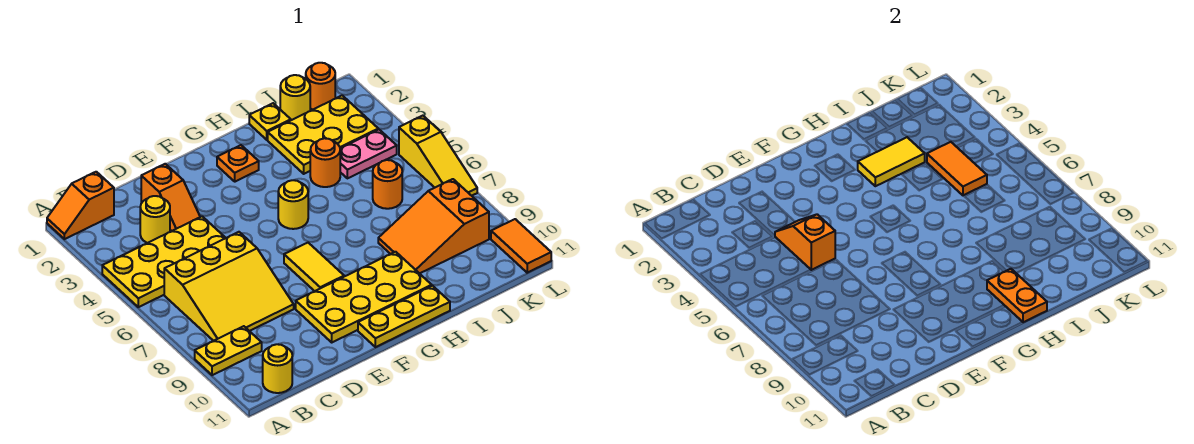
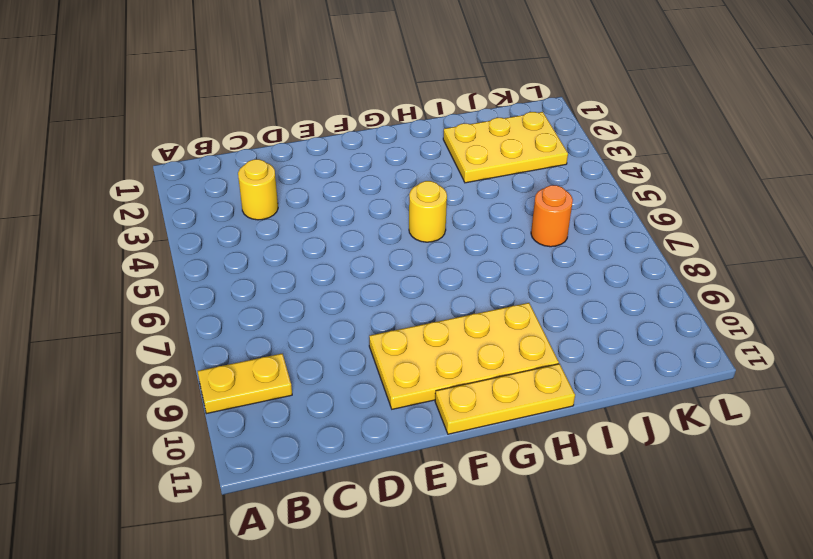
none -> orange slope A1:B1 level 1 top B
none -> yellow plate A4:D5 level 1
none -> yellow slope B6:D8 level 1 top 6

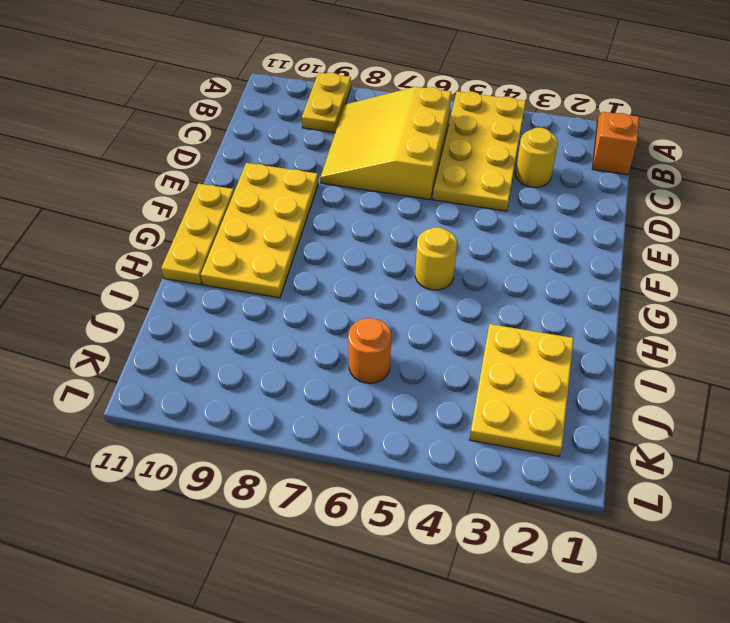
none -> yellow round brick B11 level 1
none -> orange slope D2:D3 level 1 top 2
none -> yellow tile F7:F8 level 1

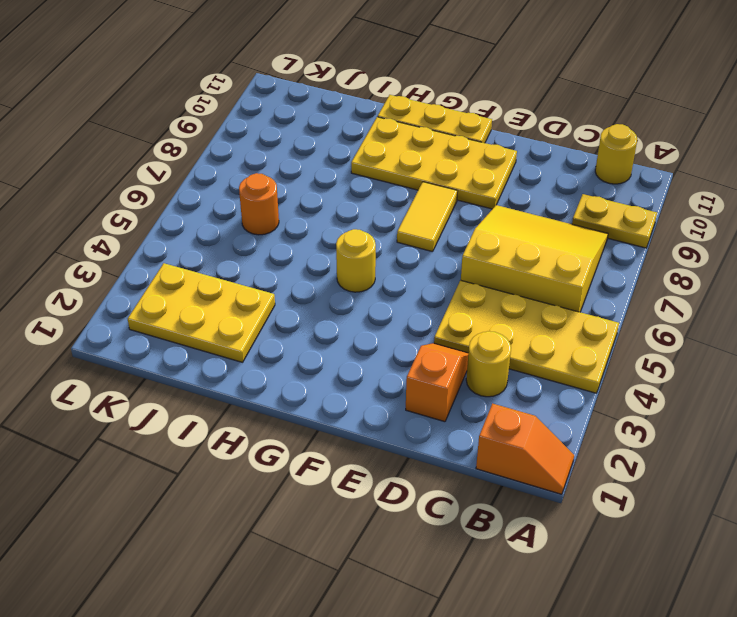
none -> orange plate G2 level 1
none -> yellow plate I1 level 1
none -> orange round brick I4 level 1

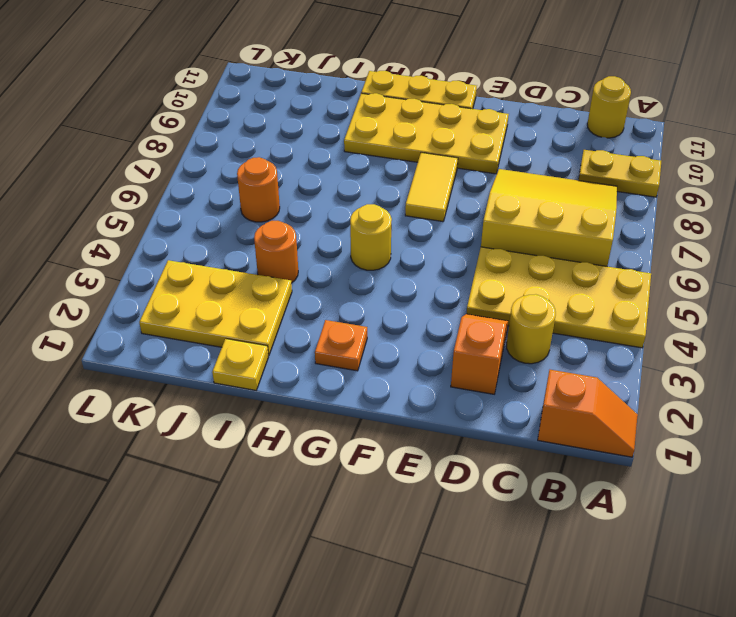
none -> orange slope I8:K9 level 1 top K
none -> yellow round brick J1 level 1
none -> pink plate J4:K4 level 1

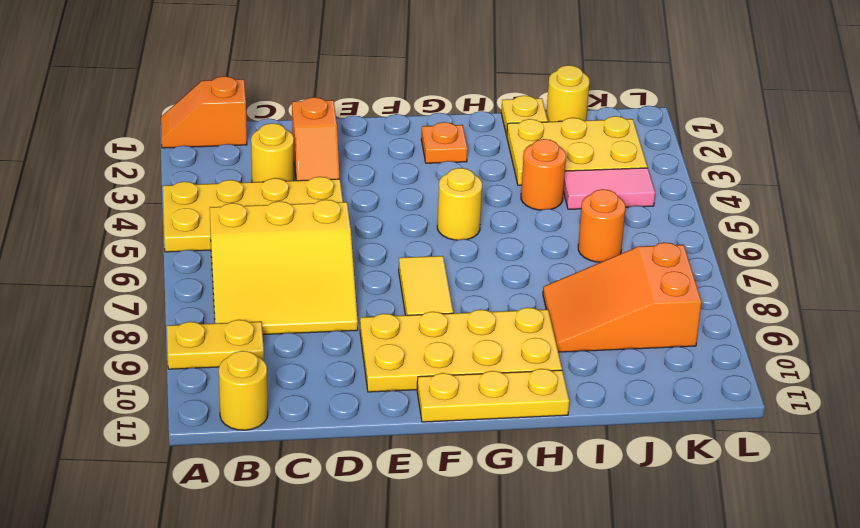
pink tile J4:K4 level 1 -> pink plate J4:K4 level 1
none -> orange round brick K1 level 1
none -> yellow slope L5:L7 level 1 top 5
none -> orange tile L10:L11 level 1

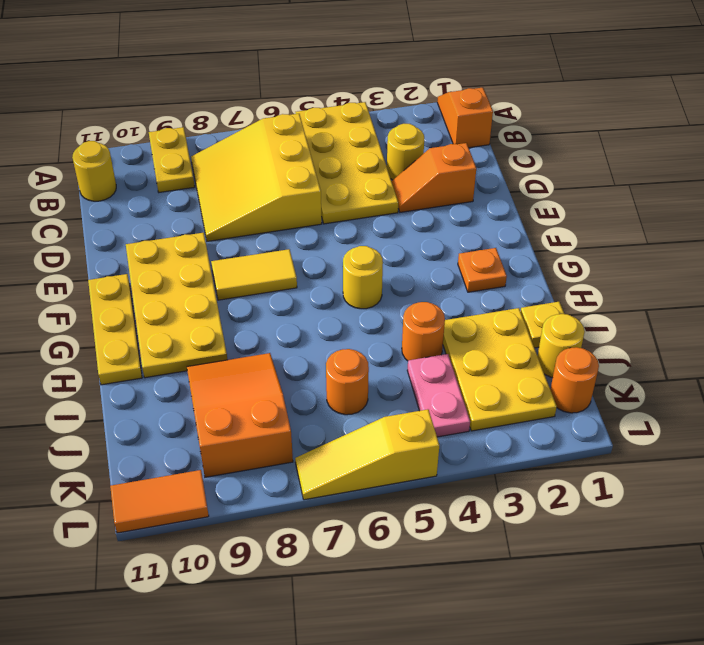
none -> orange slope D4:D5 level 2 top 5
none -> yellow tile H3:I3 level 2
none -> orange plate H10:H11 level 2

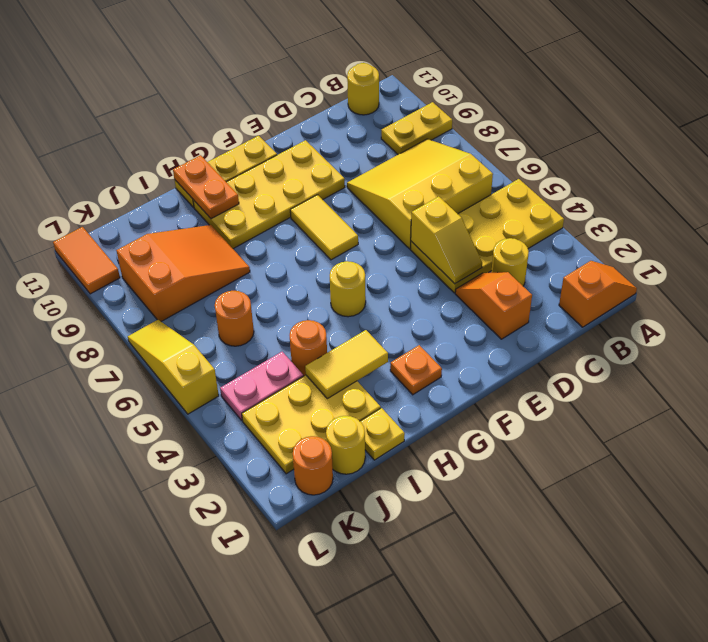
yellow slope D4:D5 level 2 top 5 -> orange slope D4:D5 level 2 top 5
none -> orange tile J4:J5 level 2

